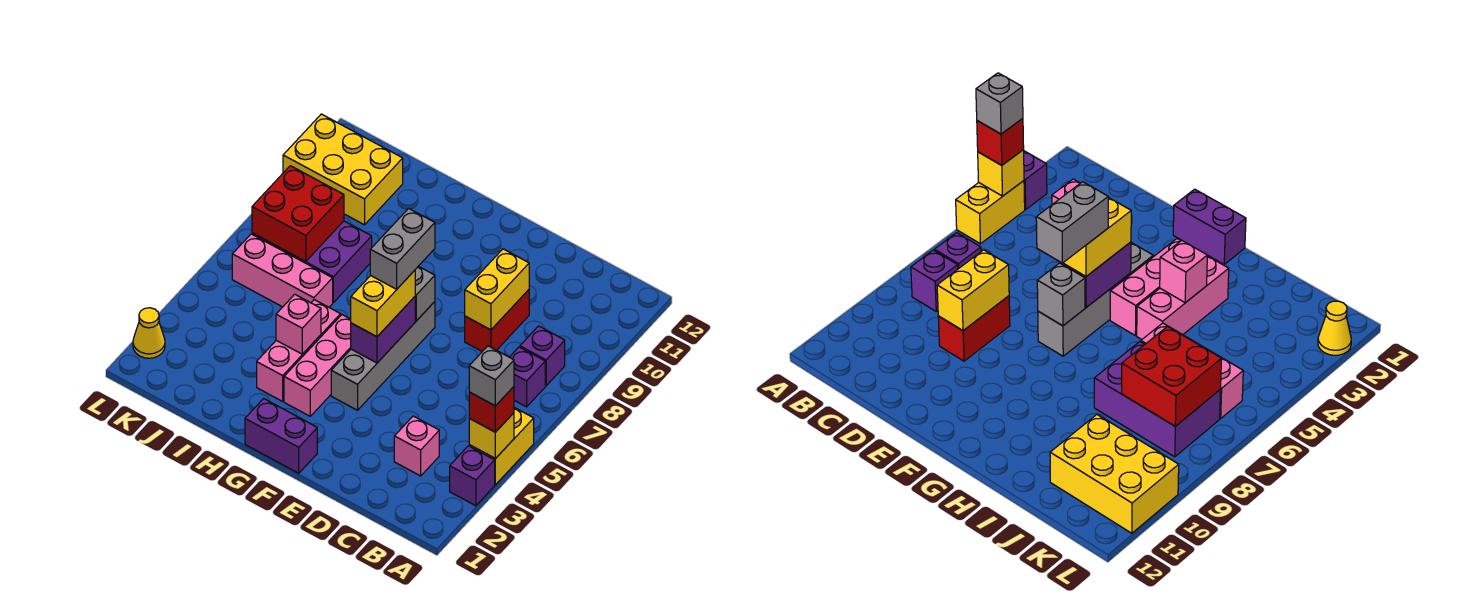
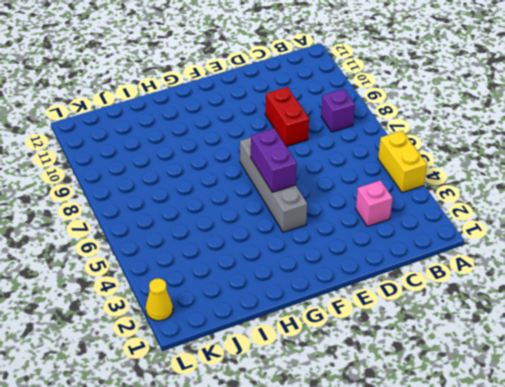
none -> purple brick A3 level 1
none -> purple brick B7 level 1
none -> purple brick F1:G1 level 1

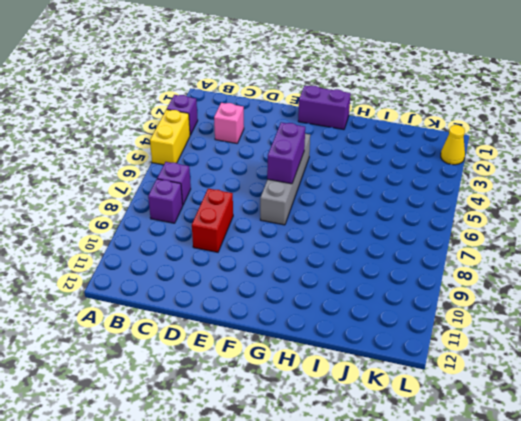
none -> pink brick G3:G5 level 1
none -> pink brick H3:H5 level 1
none -> pink brick I6:K6 level 1

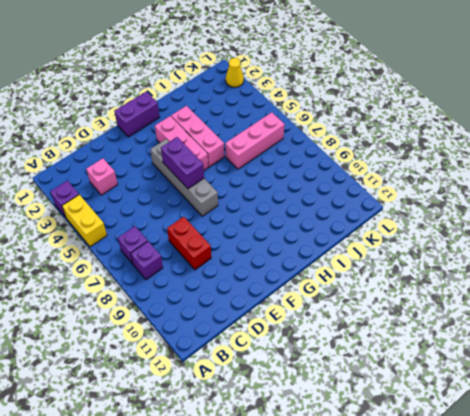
none -> purple brick I7:K8 level 1
none -> yellow brick J10:L11 level 1
none -> yellow brick A4 level 2

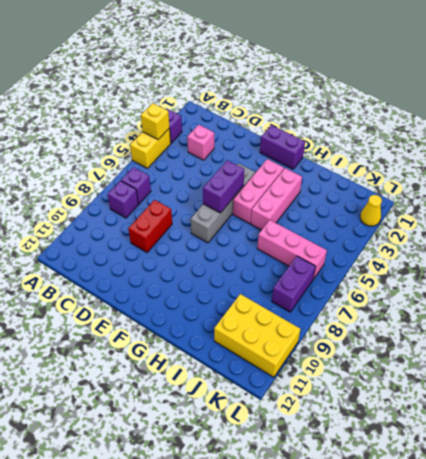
purple brick K7:K8 level 1 -> purple brick I7:K8 level 1
none -> yellow brick D8:D9 level 2
none -> grey brick F7 level 2
none -> pink brick H4 level 2

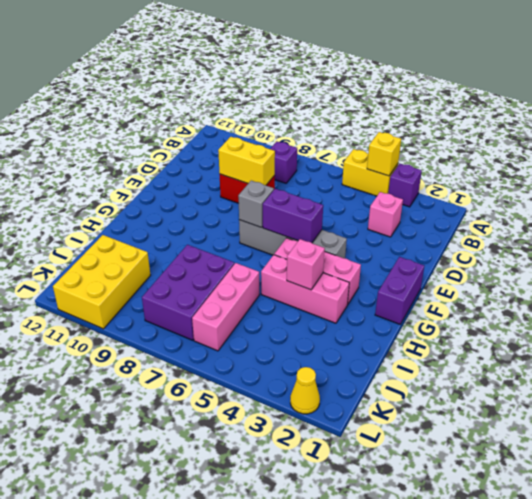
none -> purple brick B7 level 1
none -> red brick J7:K8 level 2
none -> red brick A4 level 3

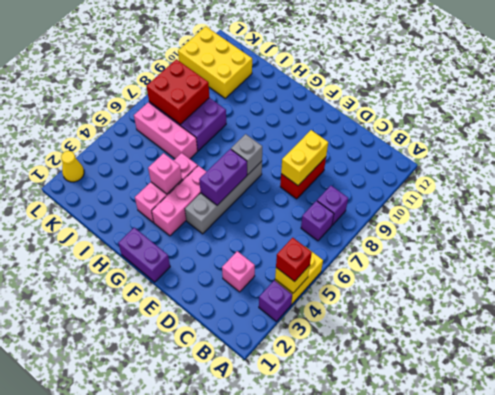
none -> yellow brick F5:F6 level 3
none -> grey brick A4 level 4
none -> grey brick F6:F7 level 4

